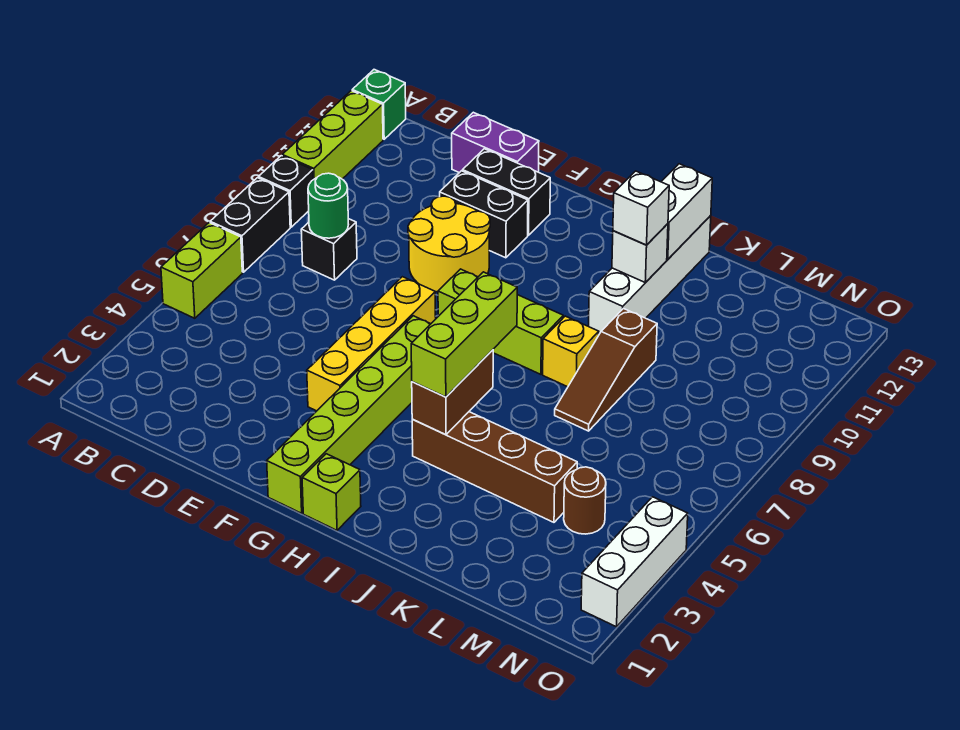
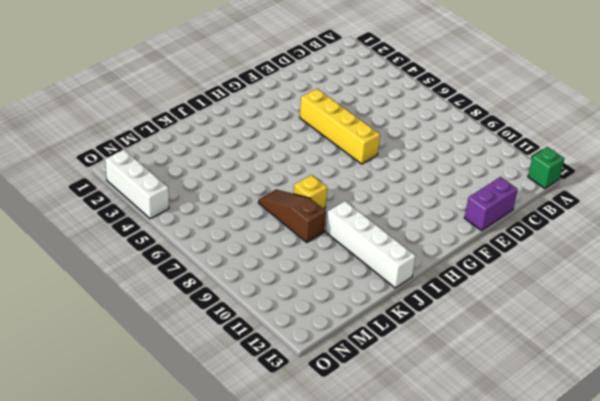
none -> lime brick A5:A6 level 1
none -> black brick A7:A8 level 1
none -> black brick A9 level 1

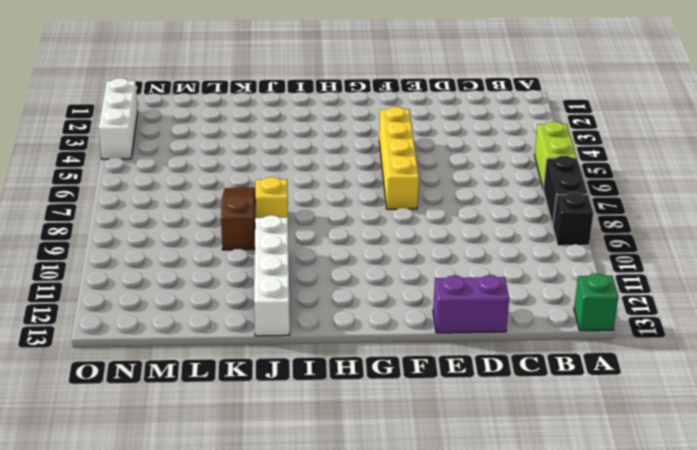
none -> lime brick A10:A12 level 1
none -> black brick C8 level 1
none -> yellow round brick E9:F10 level 1

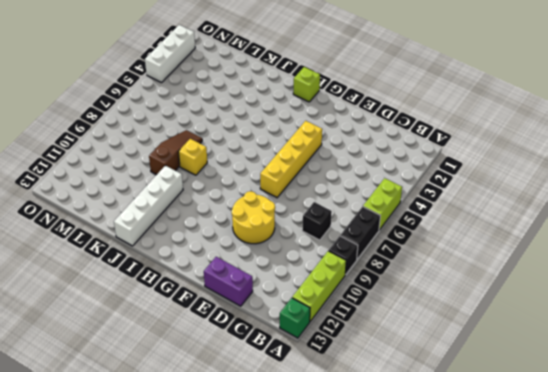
none -> black brick E11:F11 level 1
none -> black brick E12:F12 level 1
none -> lime brick G1:G6 level 1

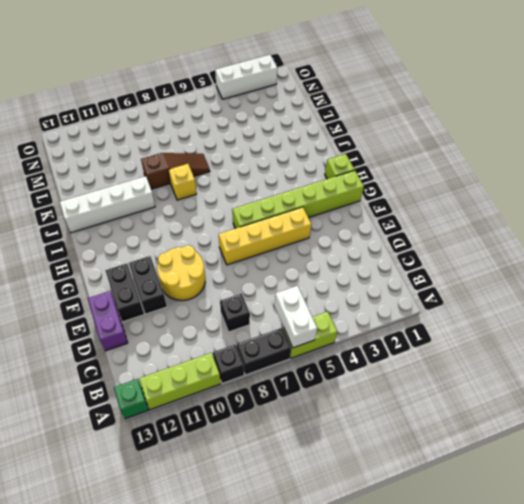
white brick A6:B6 level 2 -> white brick J12:J13 level 2
none -> lime brick G8:I8 level 1
none -> brown brick I4:L4 level 1
none -> brown round brick M4 level 1

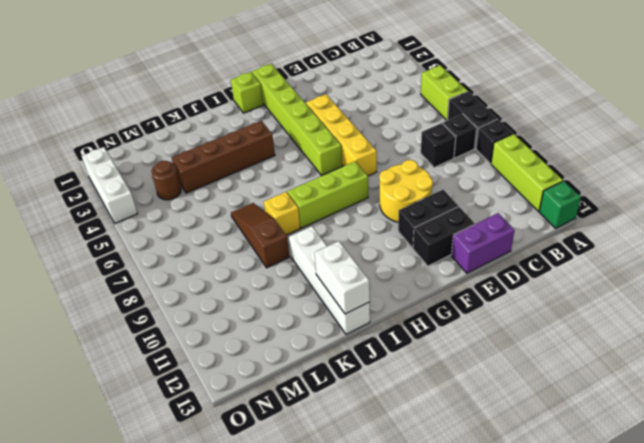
black brick B8 level 1 -> none
none -> green round brick C8 level 2
none -> brown brick I4:I5 level 2
none -> white brick J11 level 2

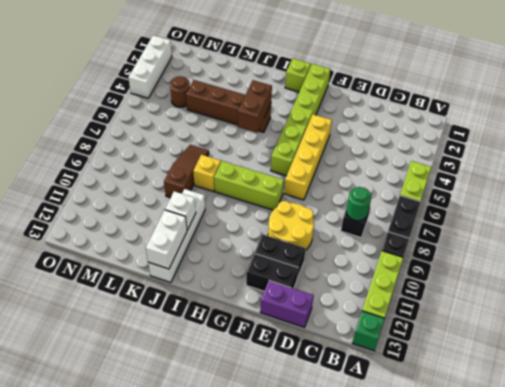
none -> lime brick I4:I6 level 3
none -> white brick J11 level 3

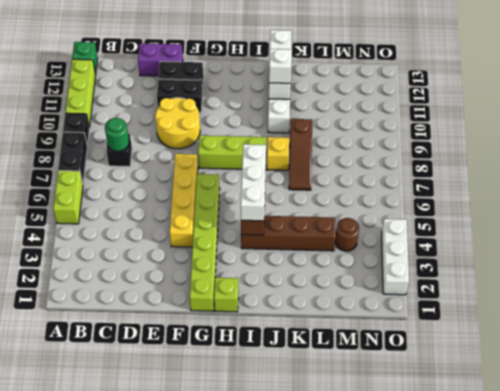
white brick I4:I6 level 3 -> lime brick I4:I6 level 3

